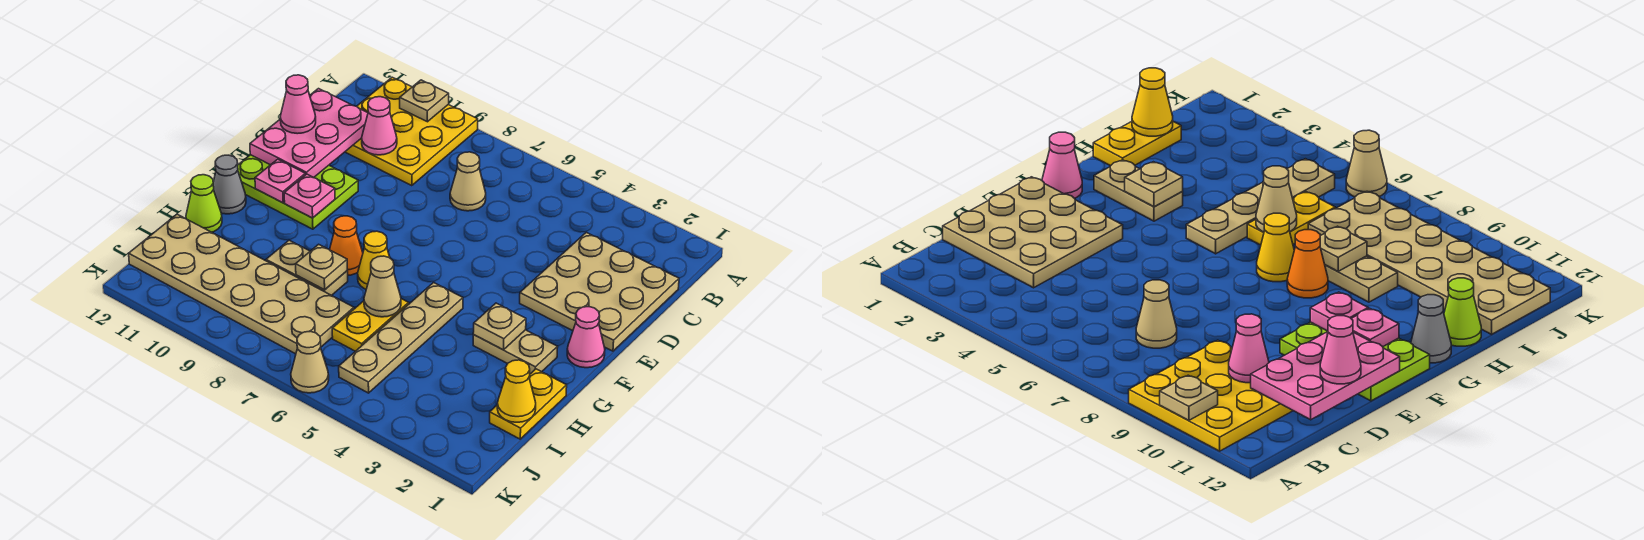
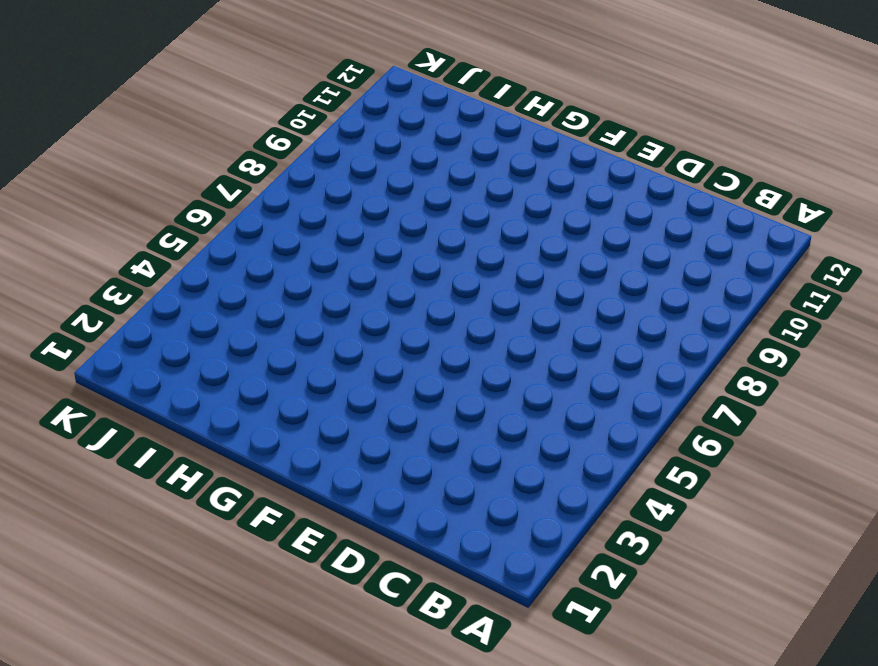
none -> yellow plate A9:C11 level 1
none -> tan plate C1:E3 level 1
none -> tan cone C7 level 1

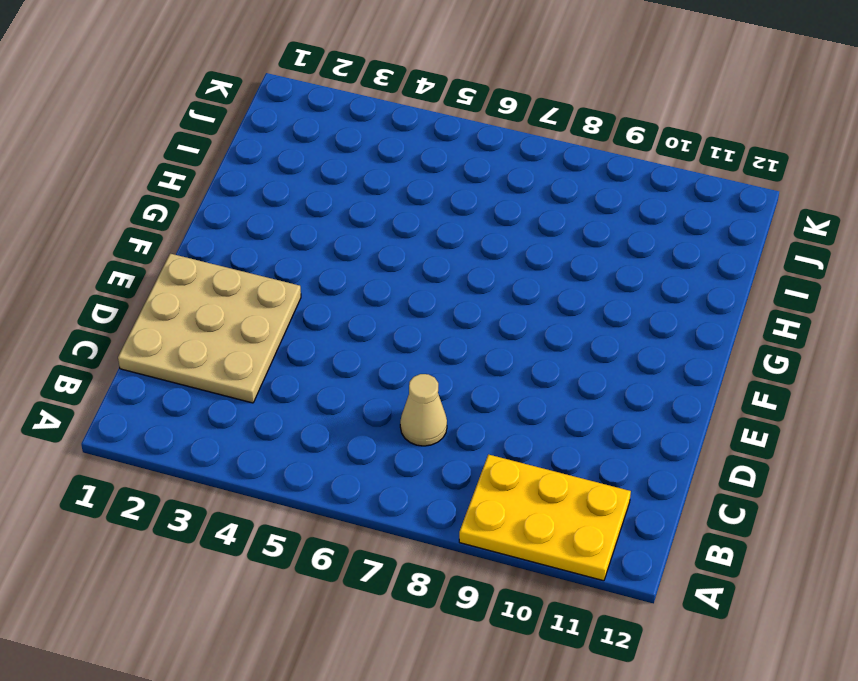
yellow plate A9:B11 level 1 -> yellow plate A9:C11 level 1
none -> lime plate E10:F12 level 1
none -> pink cone F1 level 1
none -> tan plate G2:G3 level 1

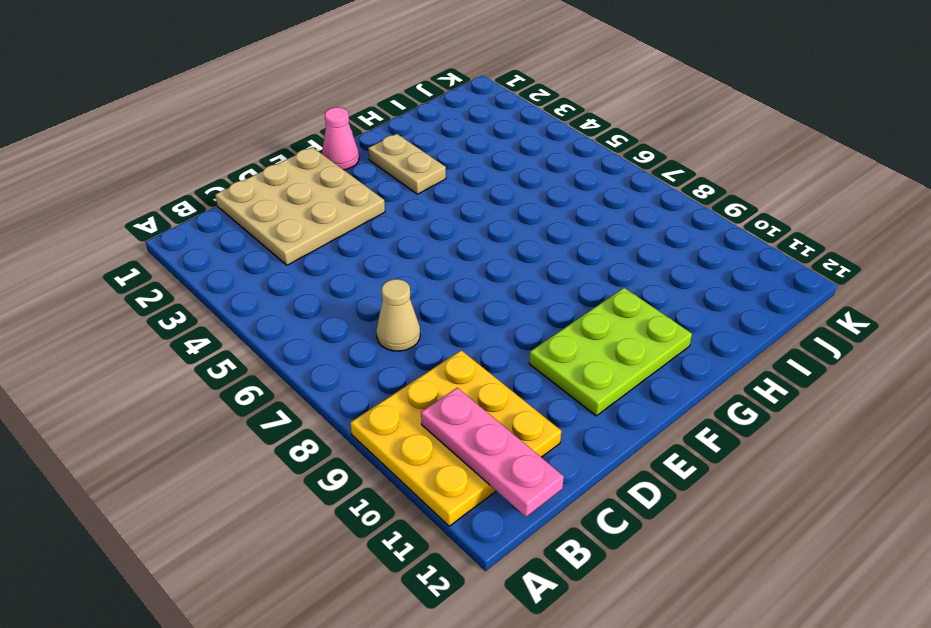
pink plate B10:B12 level 2 -> none
lime plate E10:G11 level 1 -> lime plate E10:F12 level 1
none -> tan plate G5:J5 level 1
none -> yellow cone G7 level 1
none -> orange cone G8 level 1

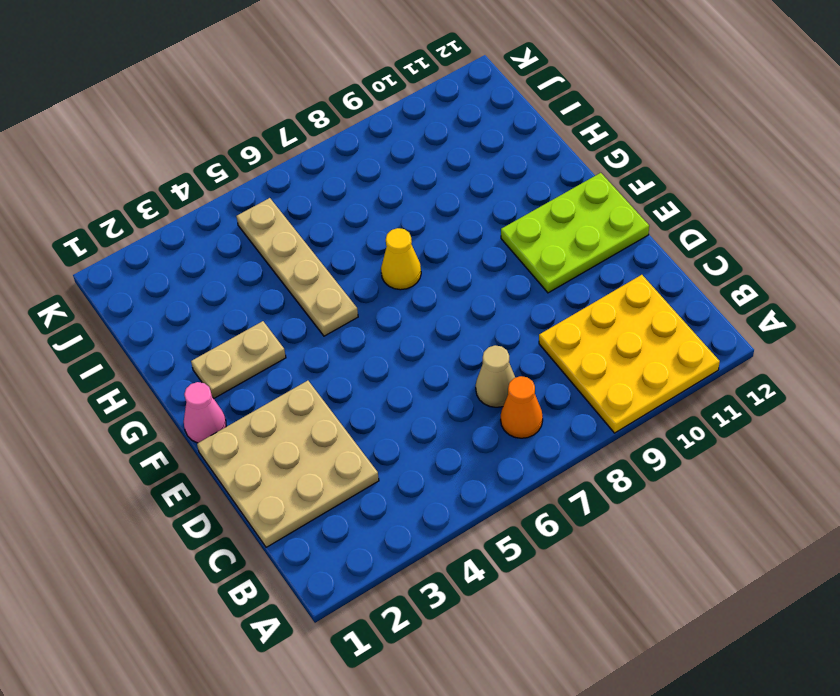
orange cone B7 level 1 -> orange cone G8 level 1
none -> grey cone G12 level 1
none -> yellow plate H1:I1 level 1
none -> yellow plate H6:I6 level 1

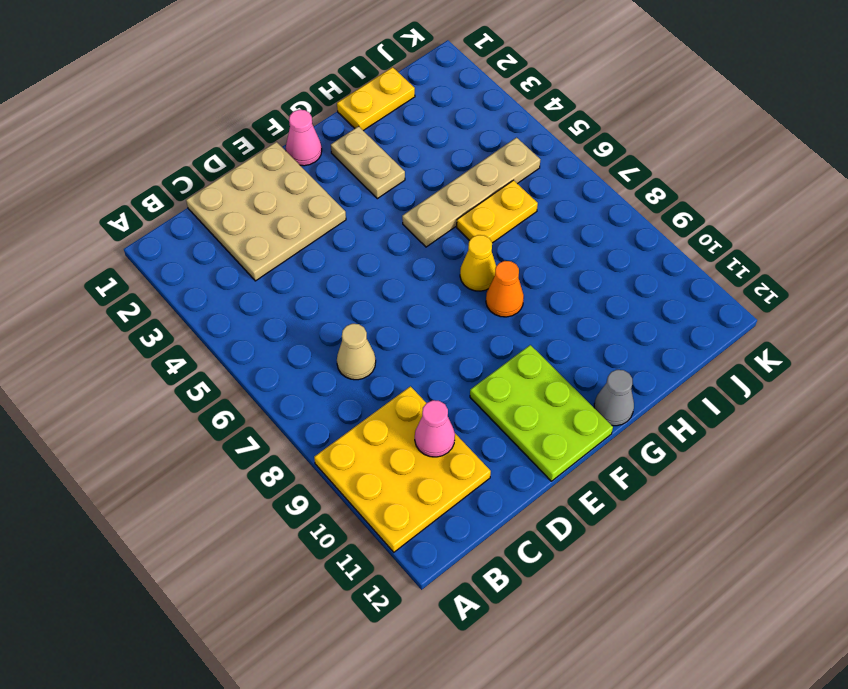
none -> tan plate H8:H9 level 1
none -> lime cone H12 level 1
none -> tan plate I7:J12 level 1

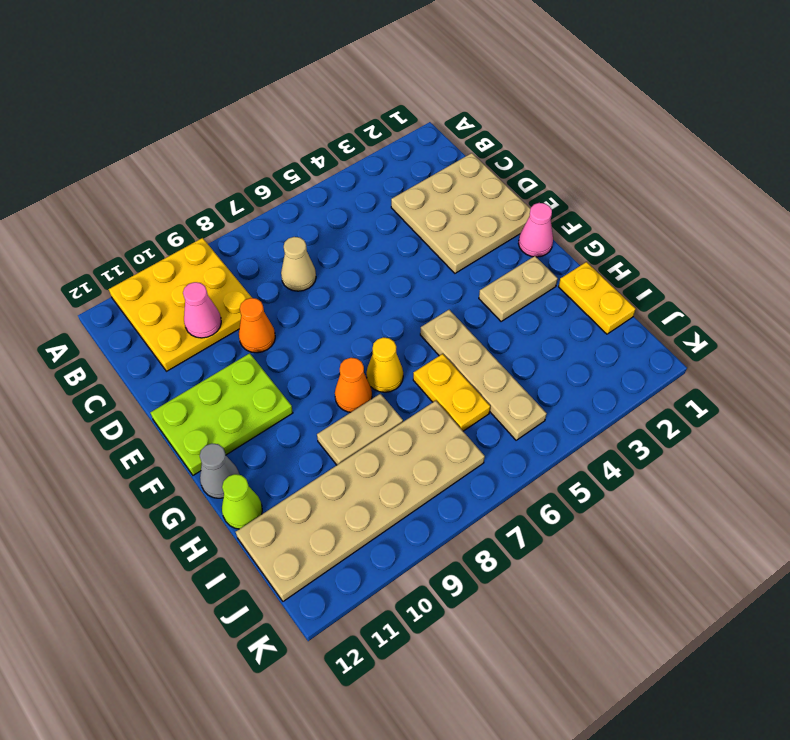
orange cone D9 level 1 -> none
none -> tan cone K6 level 1
none -> tan plate A10 level 2
none -> pink plate C11:E12 level 2

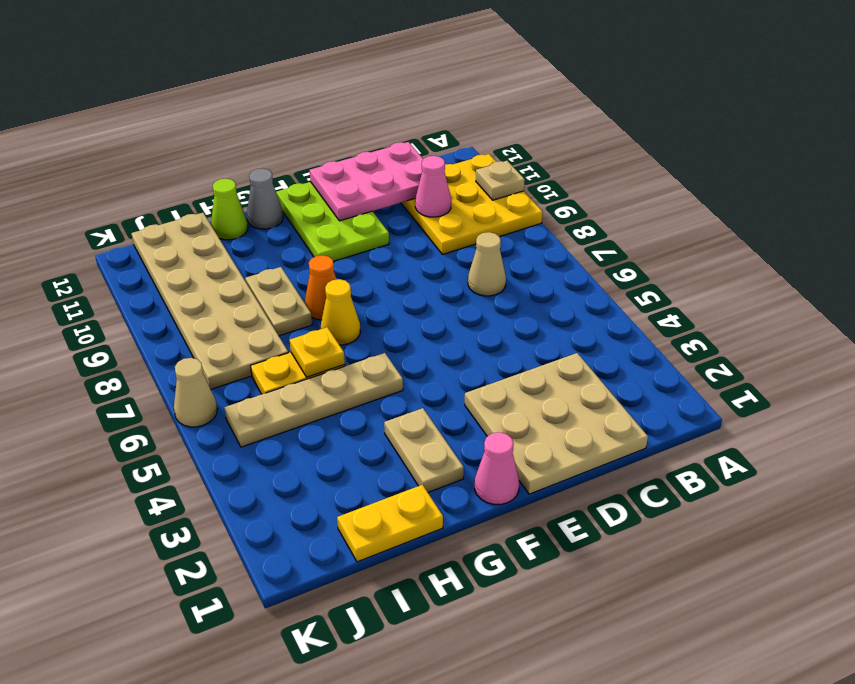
yellow plate H6 level 2 -> tan cone H6 level 2
none -> pink plate F10 level 2
none -> pink plate F11 level 2
none -> tan plate G3 level 2

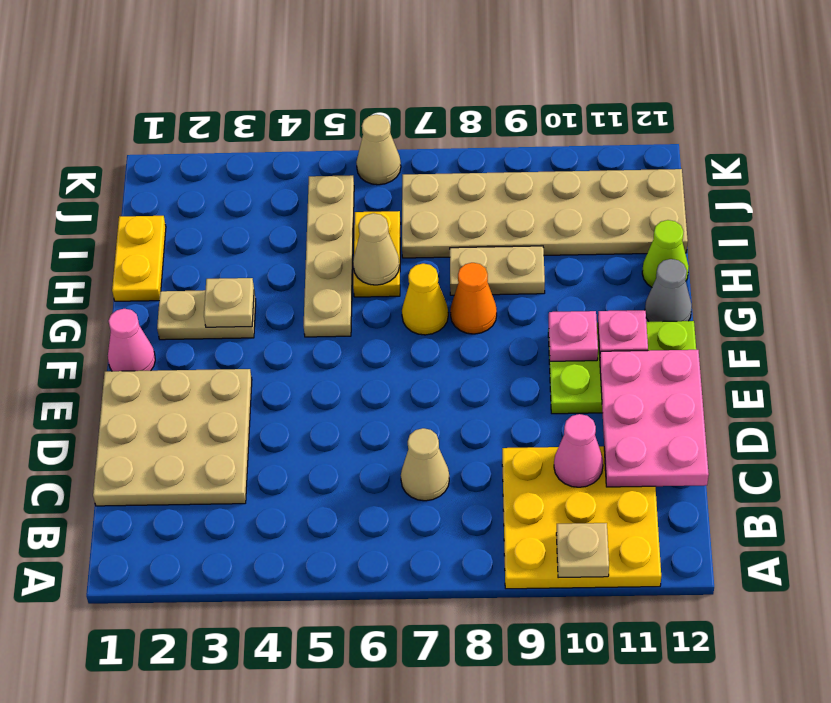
none -> tan plate H8 level 2
none -> yellow cone I1 level 2
none -> pink cone D12 level 3

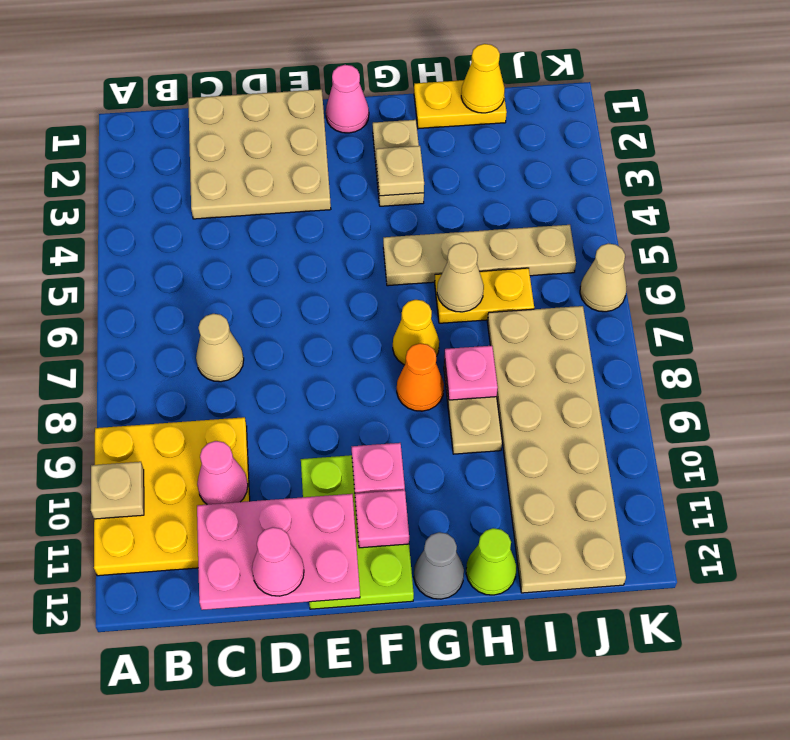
pink plate H8 level 2 -> tan plate H8 level 2

